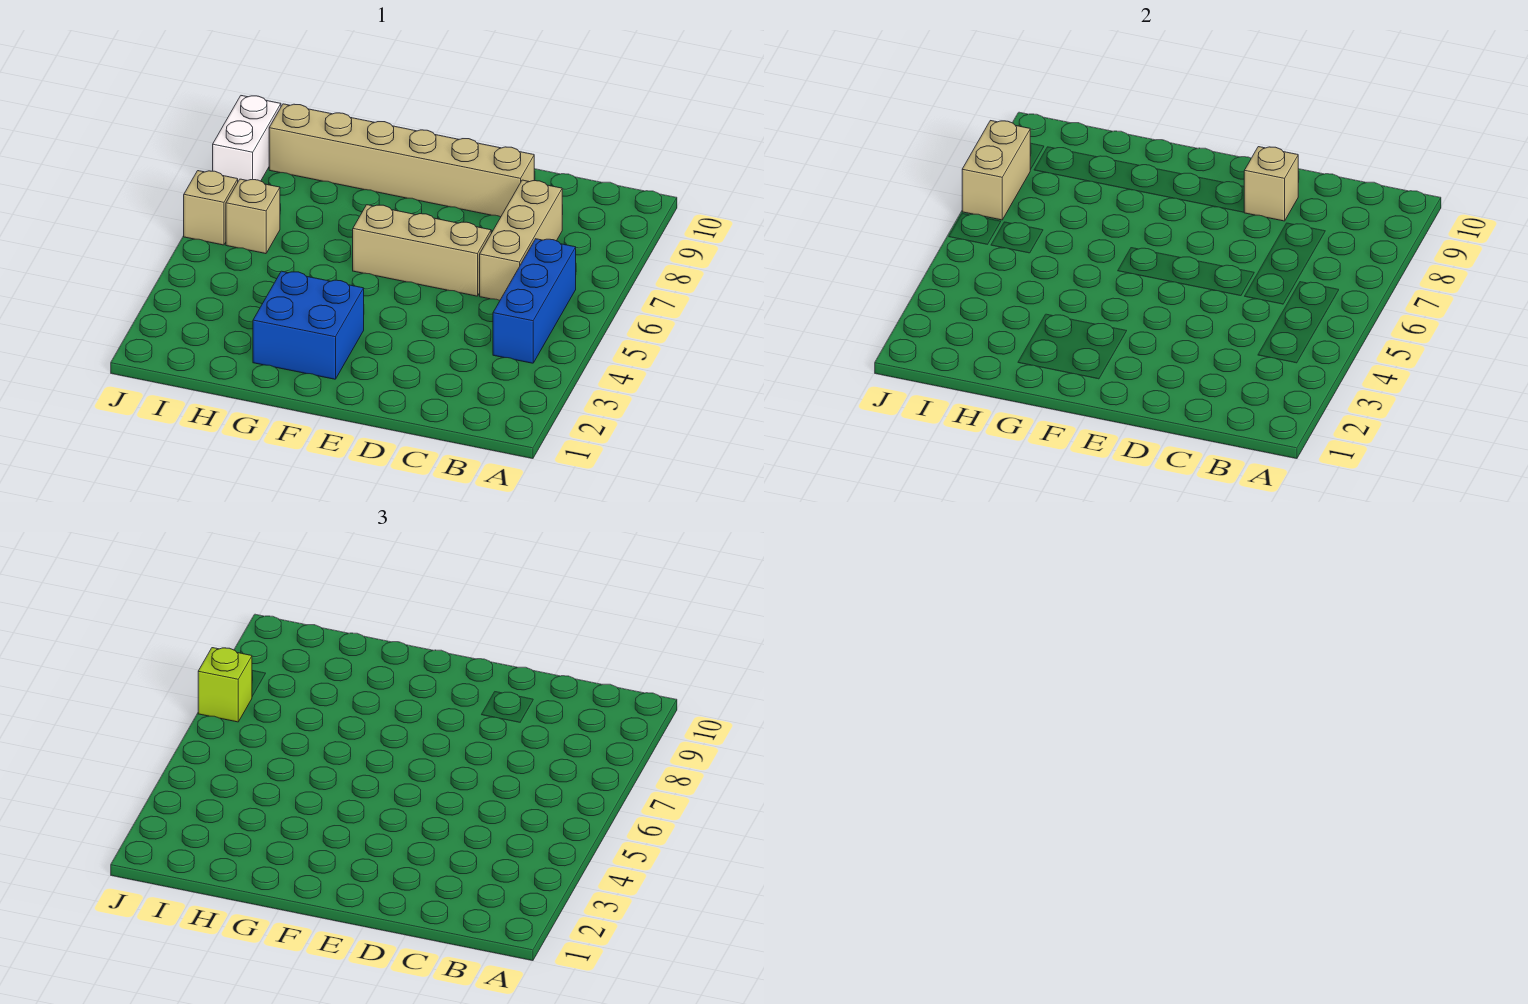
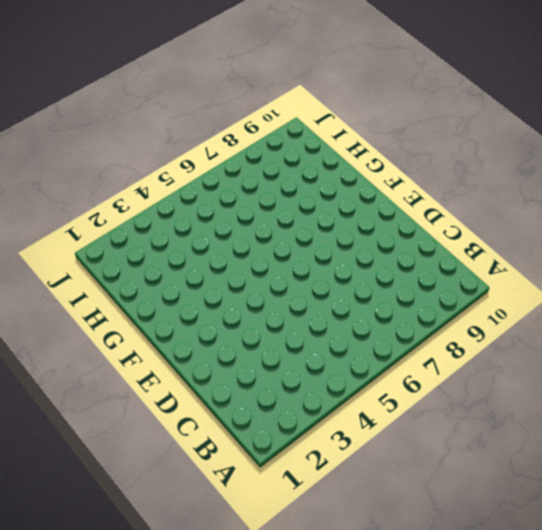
none -> blue brick B4:B6 level 1
none -> tan brick C6:C8 level 1

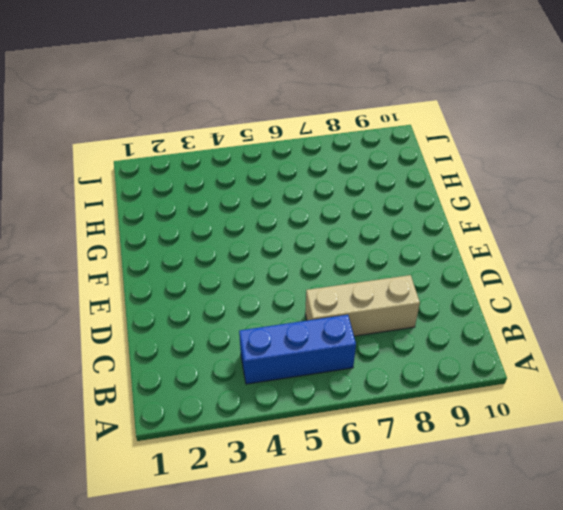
none -> tan brick D6:F6 level 1
none -> tan brick D9:I9 level 1

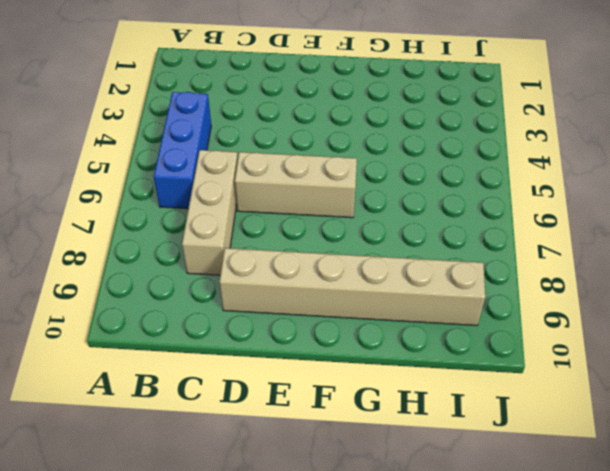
none -> blue brick F2:G3 level 1
none -> tan brick I6 level 1

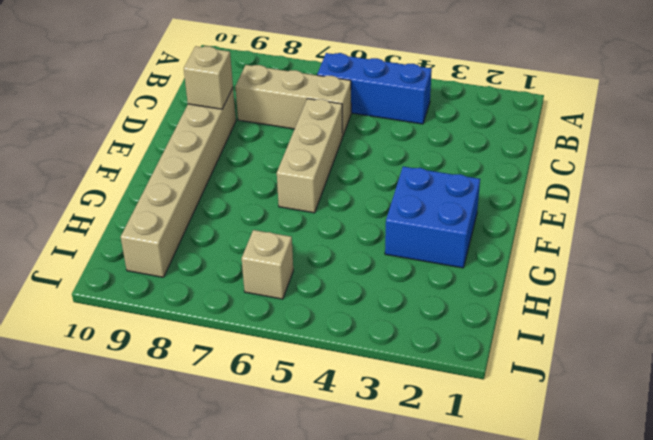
none -> tan brick J6 level 1
none -> white brick J8:J9 level 1

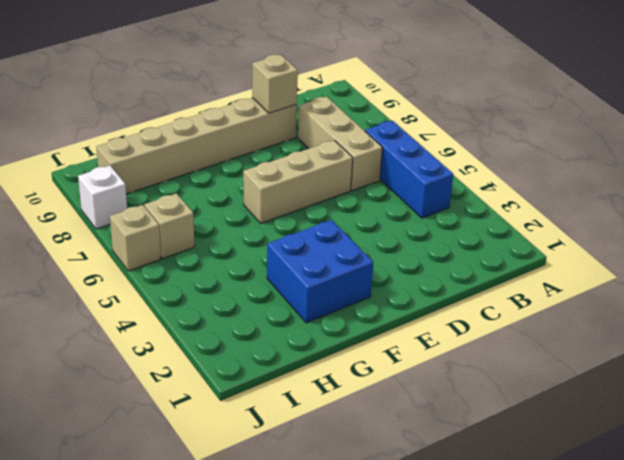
white brick J8 level 1 -> white brick J8:J9 level 1
none -> tan brick J7:J8 level 2
none -> lime brick J7 level 3

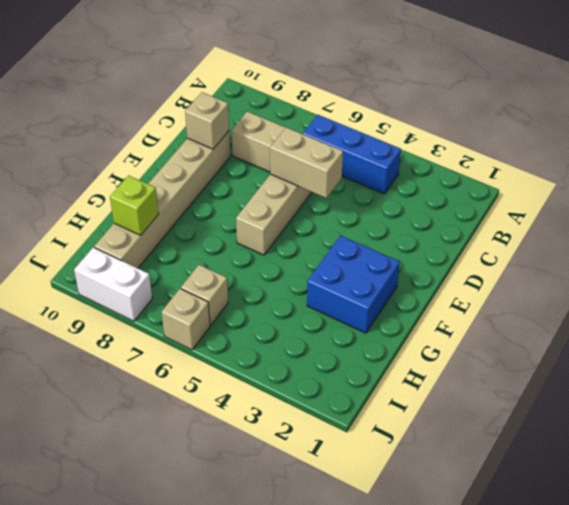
tan brick D5:D6 level 2 -> tan brick J7:J8 level 2
lime brick H9 level 2 -> lime brick J7 level 3

